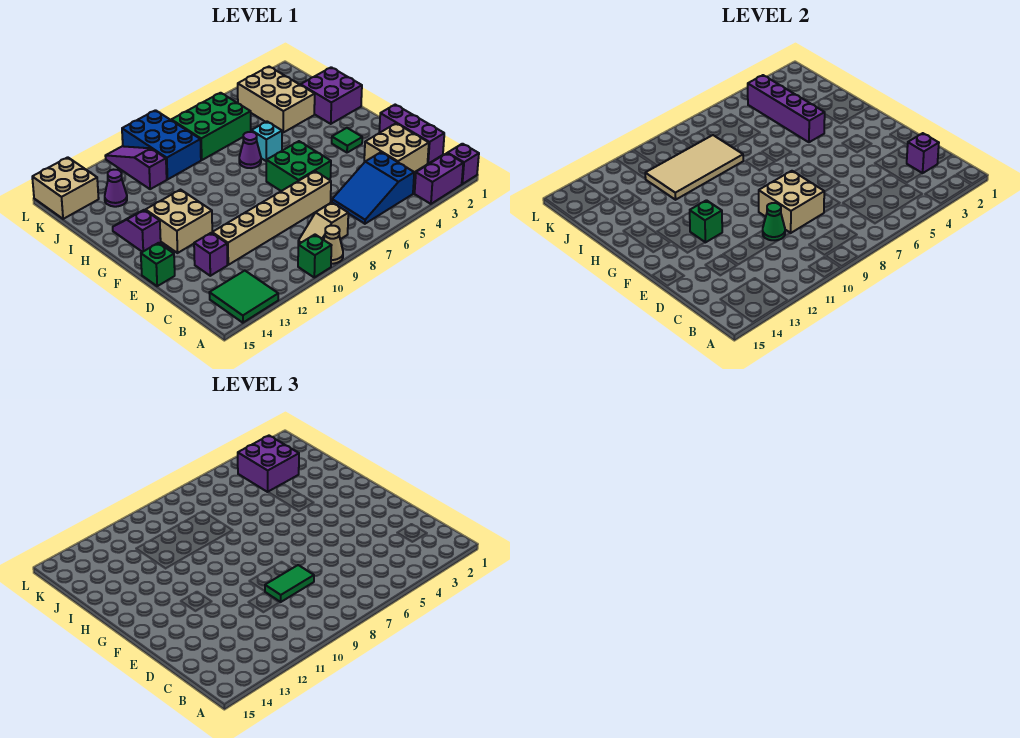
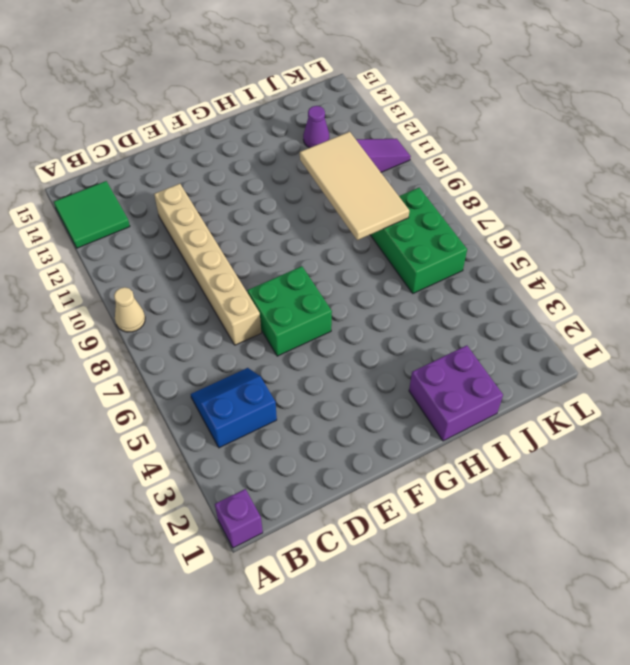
blue slope B4:C5 level 1 top 4 -> blue slope B4:C6 level 1 top 4
none -> purple brick A2:A3 level 1
none -> green brick A10 level 1
none -> tan slope B8:B9 level 1 top 8
none -> purple brick C1:E1 level 1

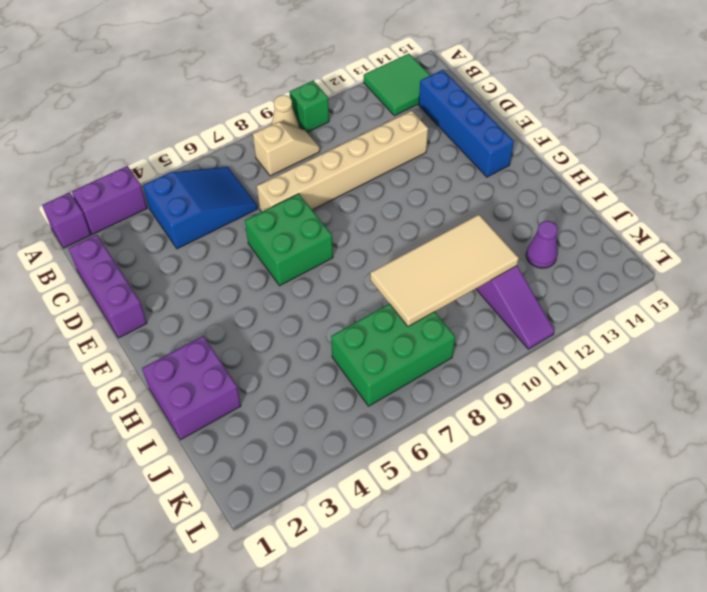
blue brick C14:F14 level 1 -> none
none -> tan brick C2:D3 level 1
none -> purple brick D13 level 1
none -> green brick E15 level 1
none -> green tile F3 level 1

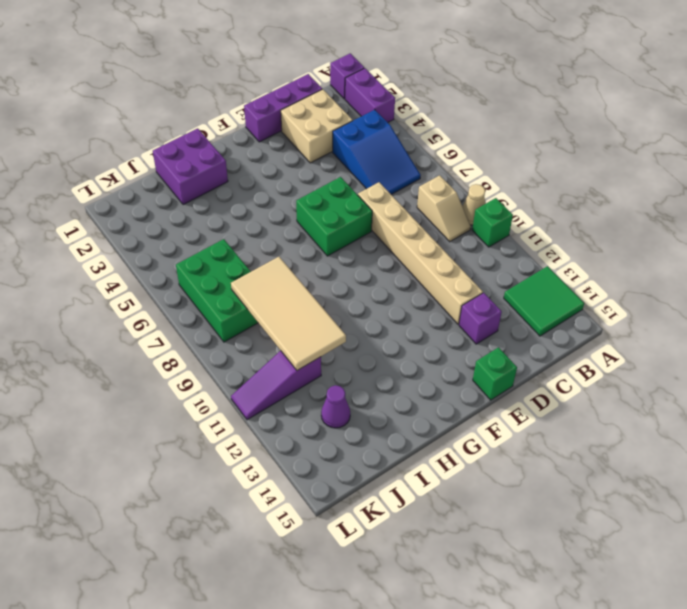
none -> green tile F3 level 1
none -> tan brick F12:G13 level 1
none -> purple slope G14:H14 level 1 top G
none -> cyan brick H6 level 1

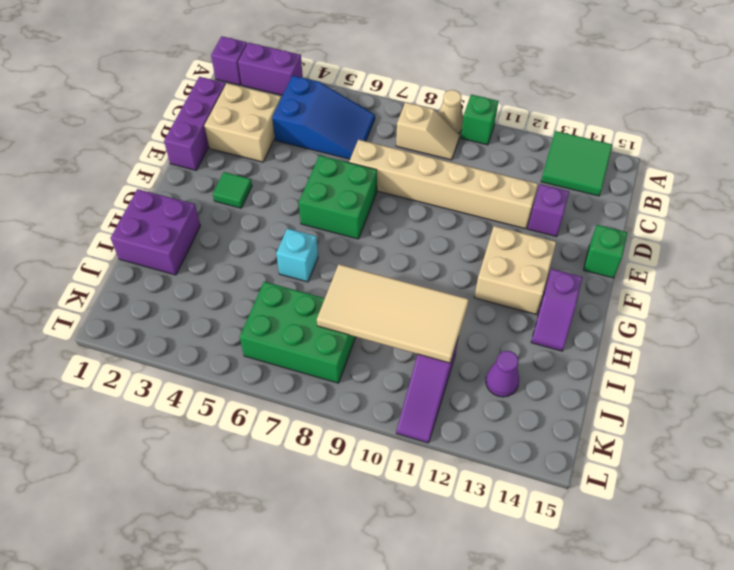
none -> purple cone H7 level 1
none -> tan brick I3:K4 level 1
none -> blue brick J9:L10 level 1
none -> tan brick K14:L15 level 1

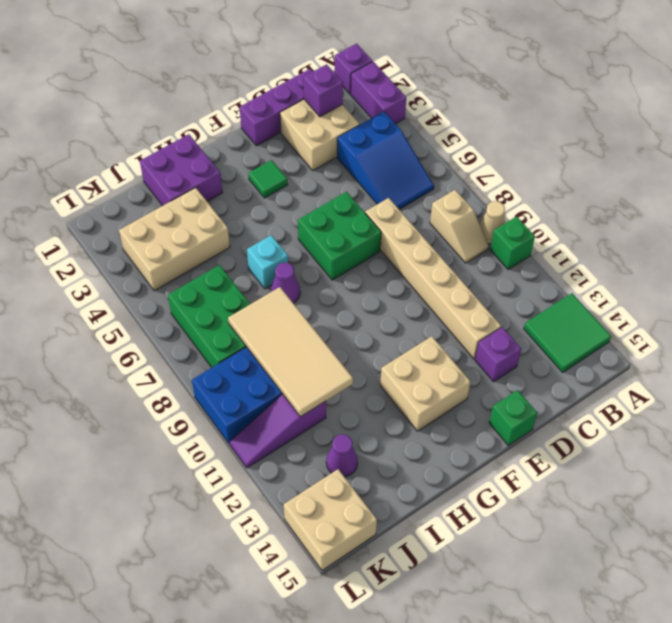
none -> purple slope G14:H14 level 1 top G
none -> tan brick D8:E9 level 2
none -> green cone D10 level 2
none -> green brick F12 level 2

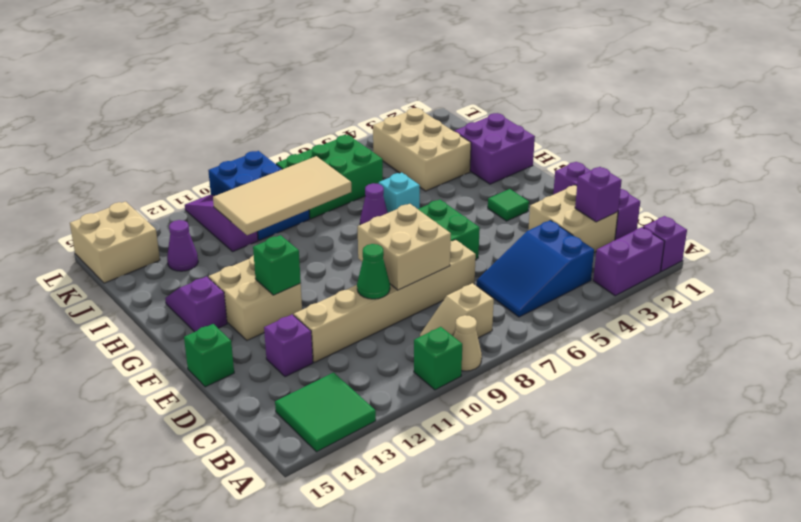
none -> purple brick H4:K4 level 2
none -> green tile D8:D9 level 3
none -> purple brick J3:K4 level 3

